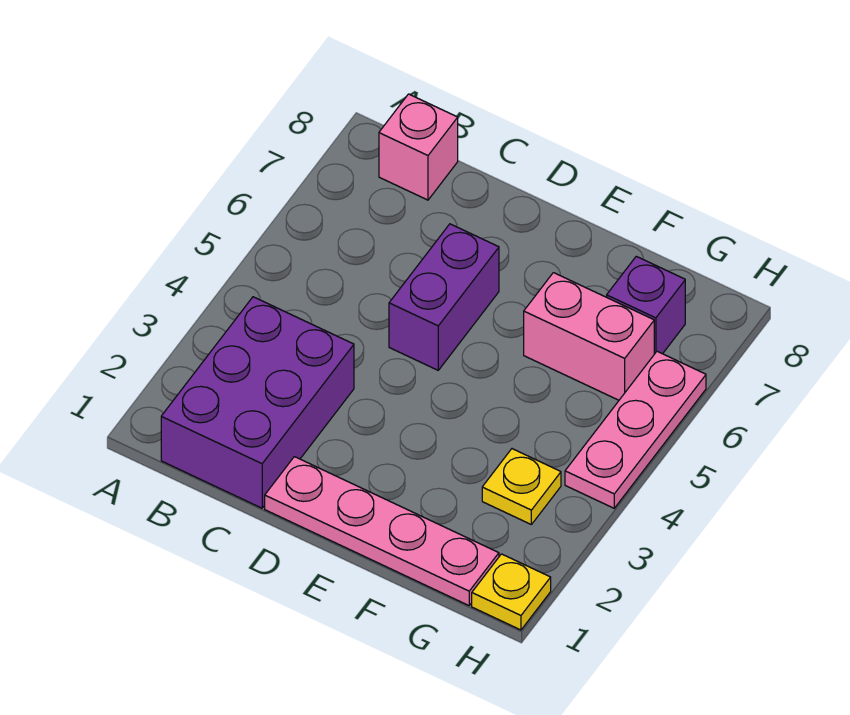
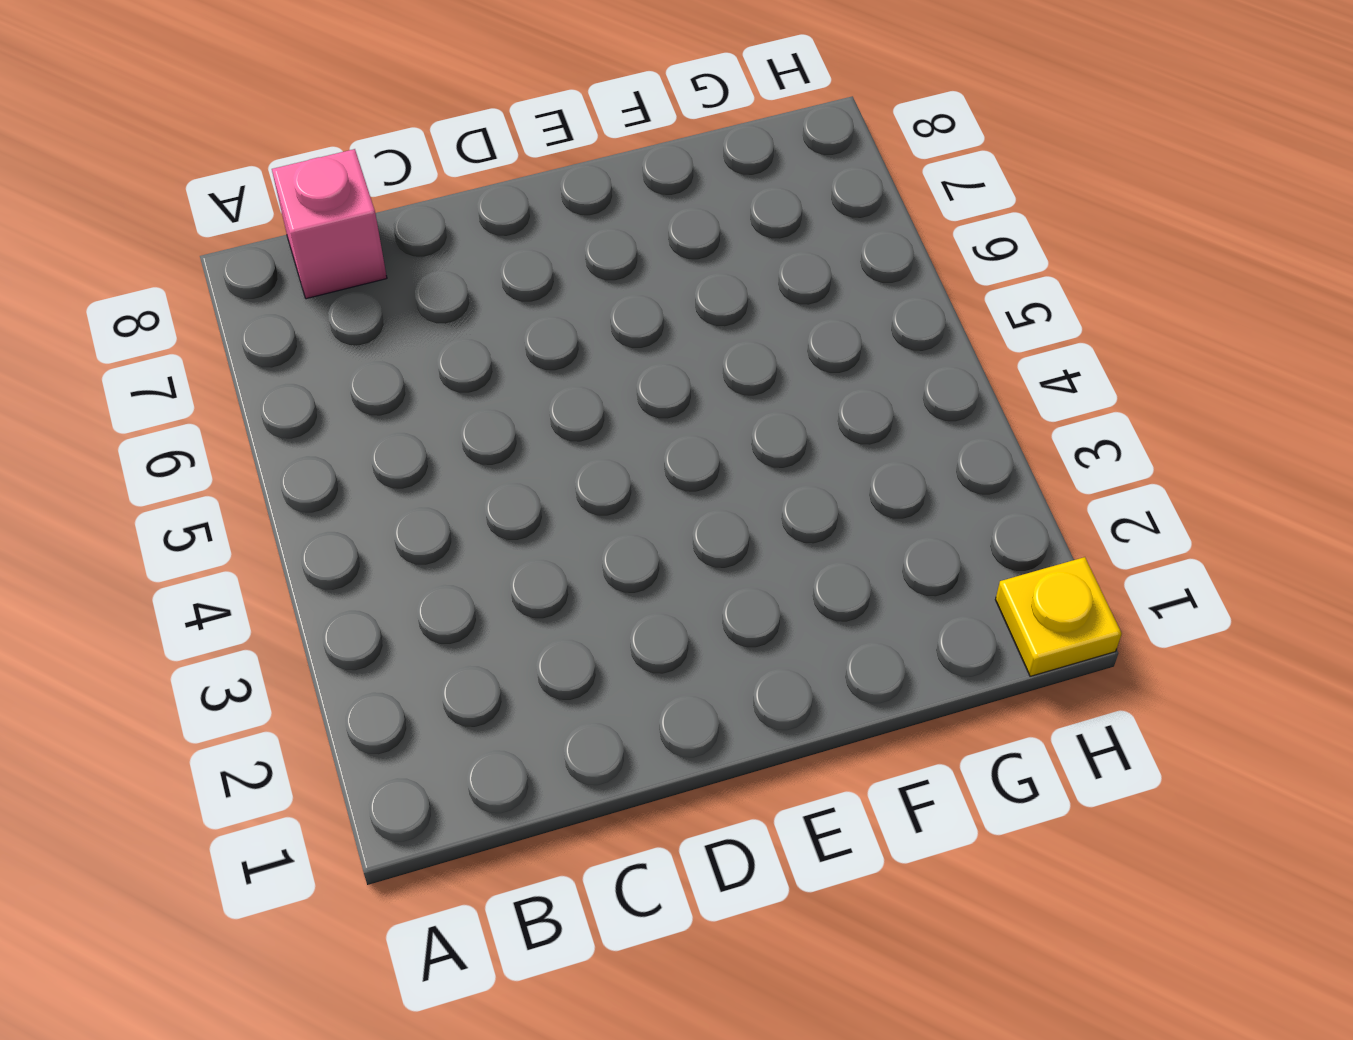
none -> purple brick B1:C3 level 1
none -> pink plate D1:G1 level 1

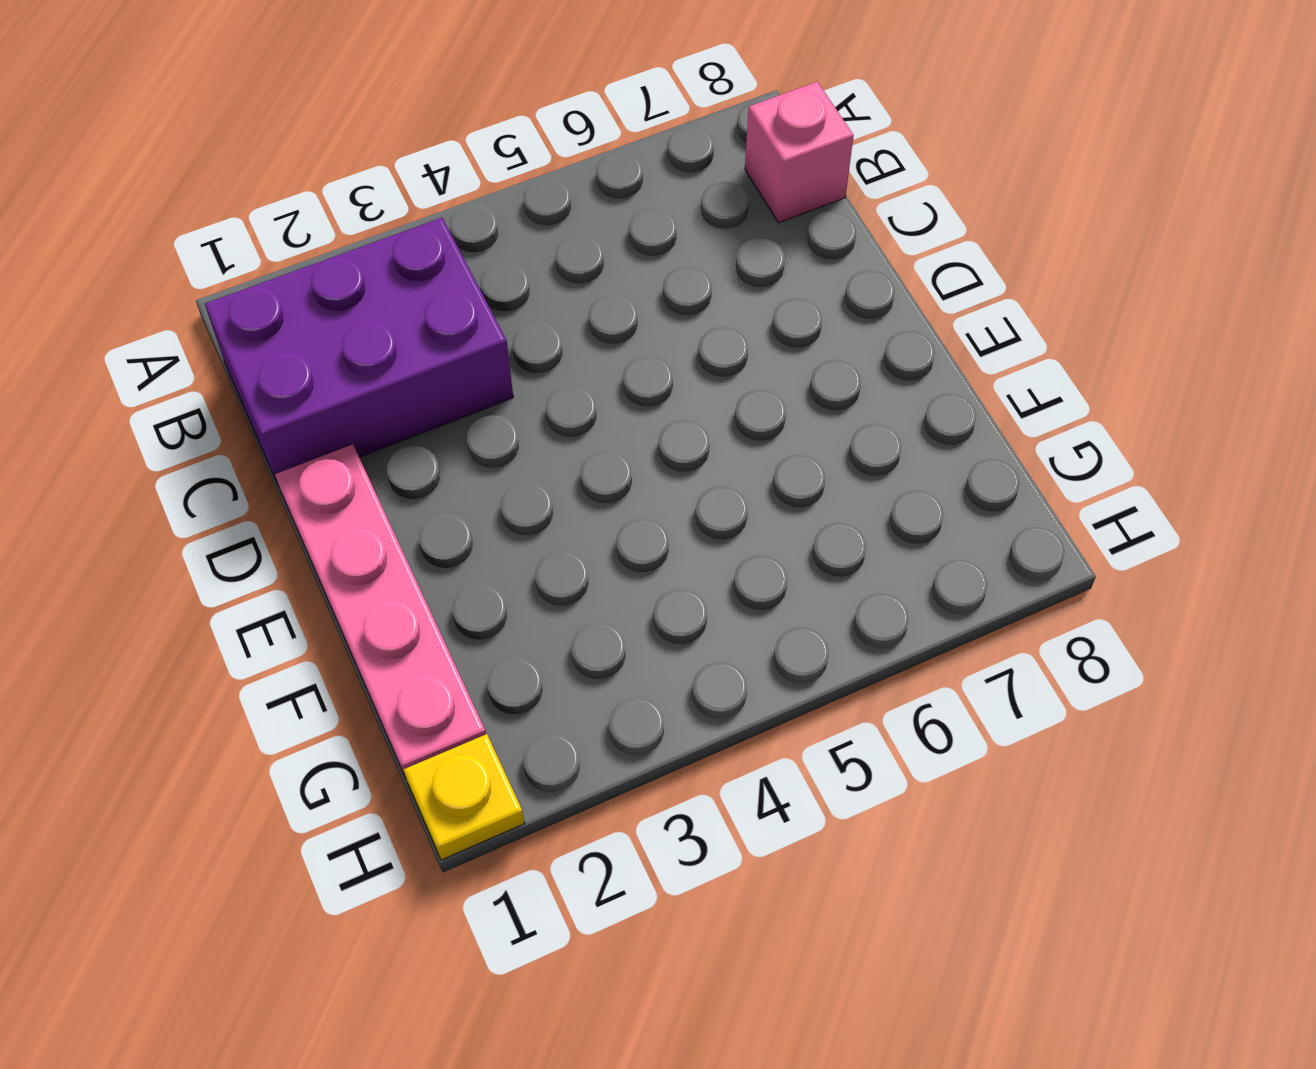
none -> purple brick D5:D6 level 1
none -> pink brick F6:G6 level 1

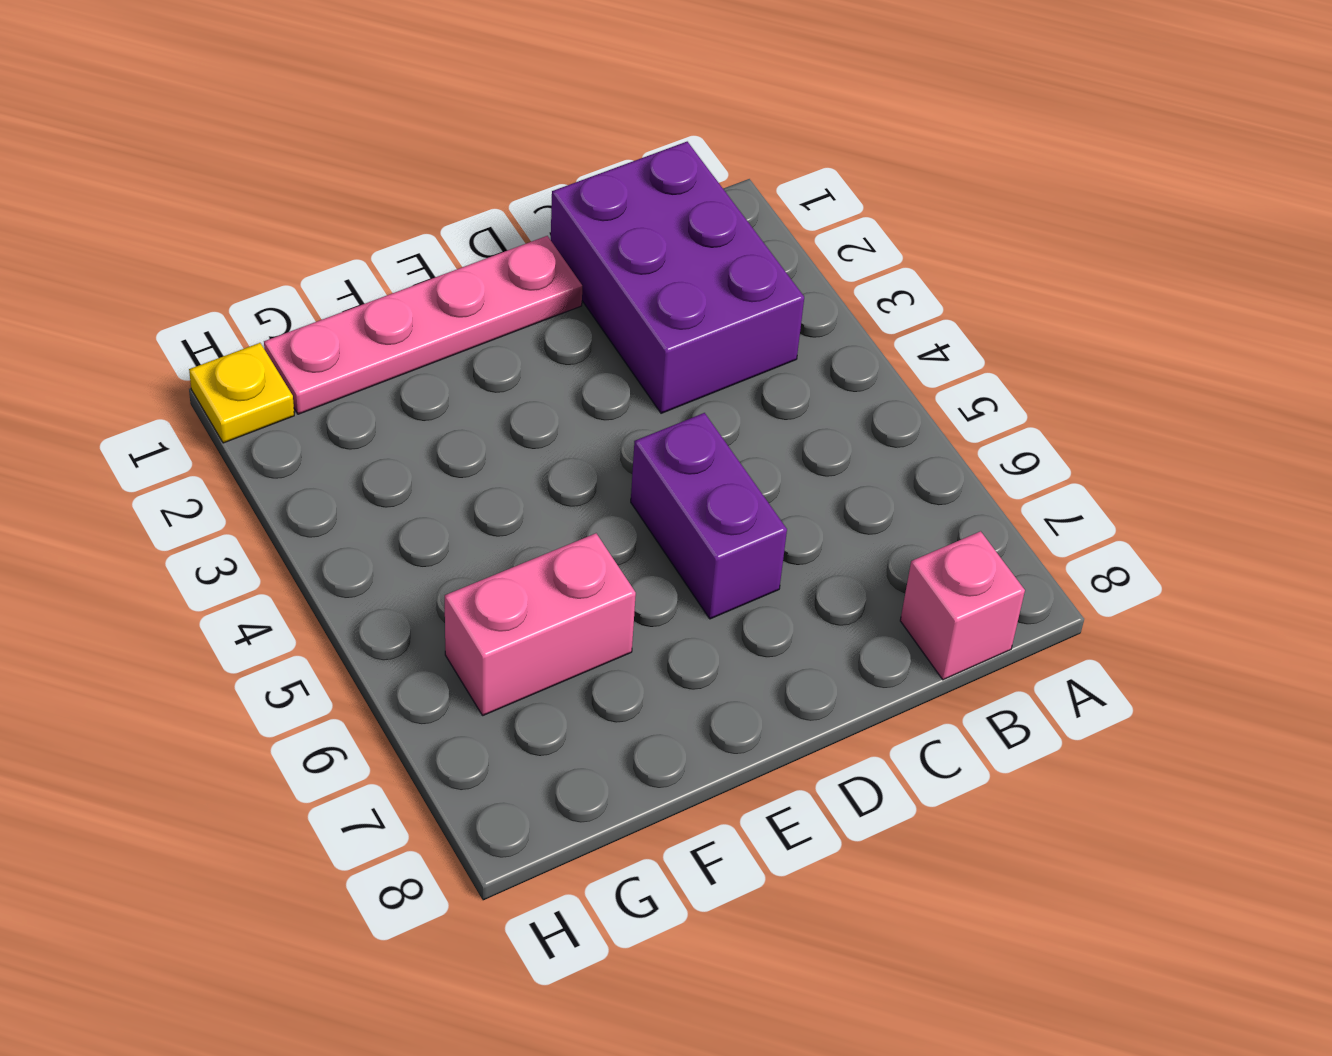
none -> yellow plate G3 level 1
none -> purple brick G7 level 1

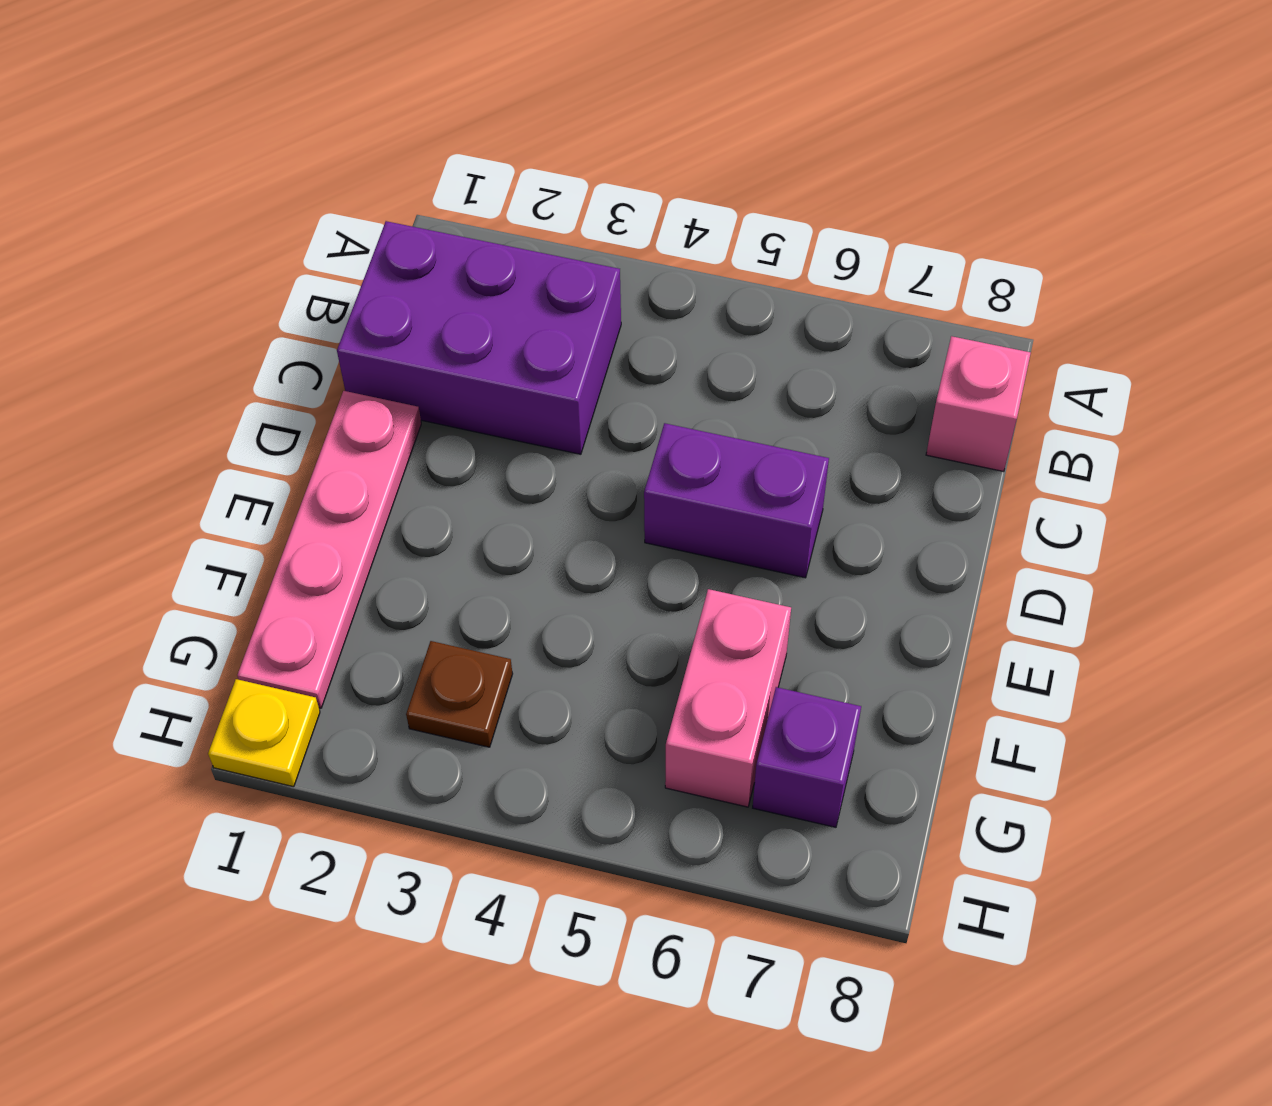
brown plate G3 level 1 -> yellow plate G3 level 1
none -> pink plate H4:H6 level 1

